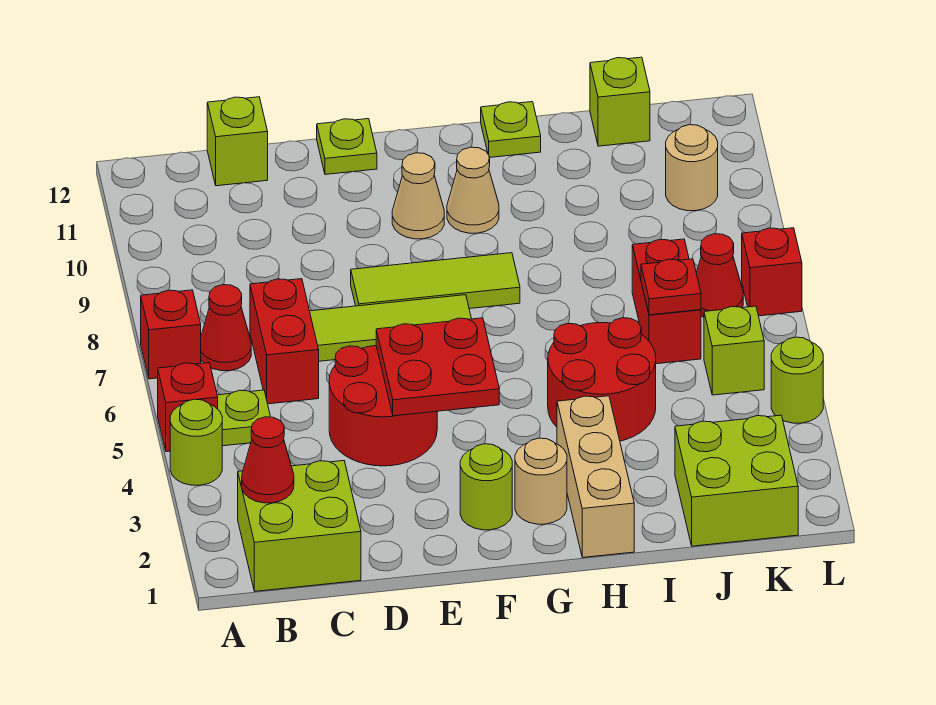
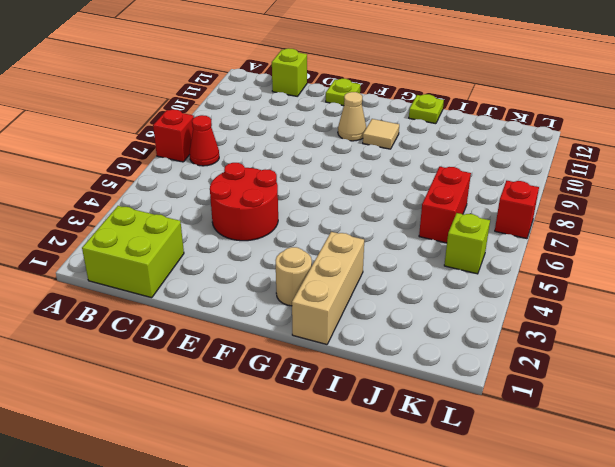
tan tile G10 level 1 -> tan cone G10 level 1
none -> lime round brick A4 level 1
none -> red brick A5 level 1
none -> lime plate B5 level 1
none -> red brick C6:C7 level 1

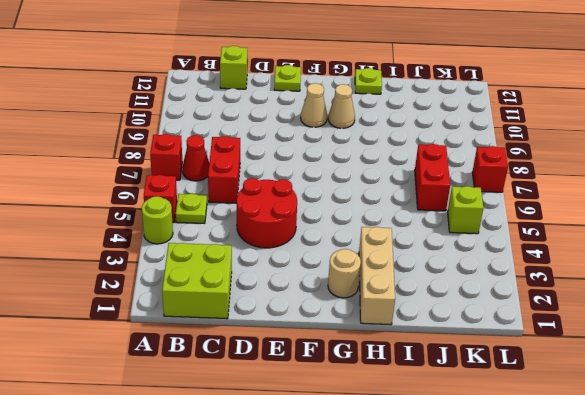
none -> lime tile D7:F7 level 1
none -> lime tile E8:G8 level 1
none -> lime round brick F2 level 1
none -> red round brick H4:I5 level 1

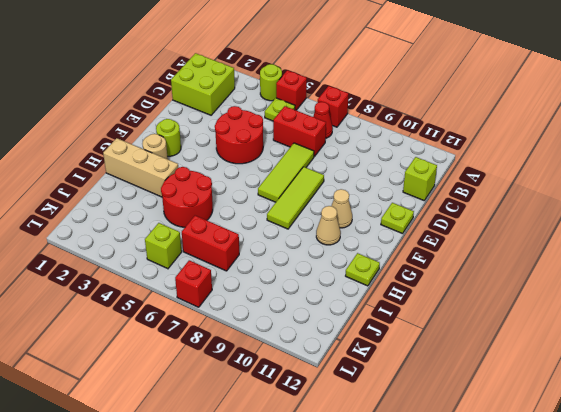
none -> lime brick J1:K2 level 1
none -> lime brick J12 level 1
none -> red cone K7 level 1
none -> tan round brick K10 level 1

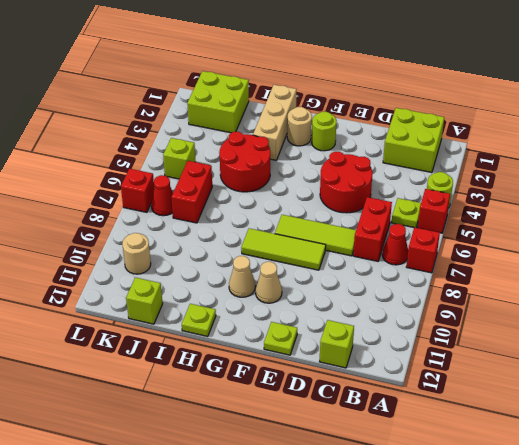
none -> lime round brick L4 level 1
none -> red cone B2 level 2
none -> red plate E4:F5 level 2
none -> red plate J6 level 2

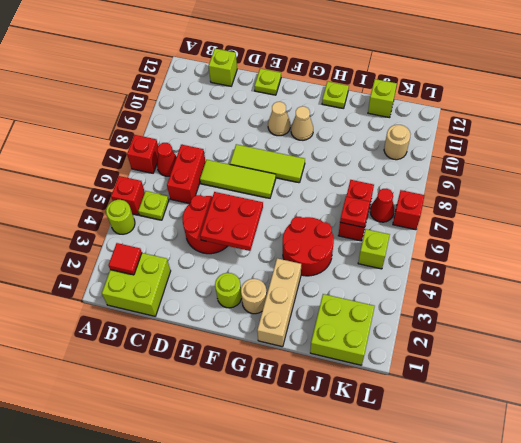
red tile B2 level 2 -> red cone B2 level 2
none -> lime round brick L4 level 1

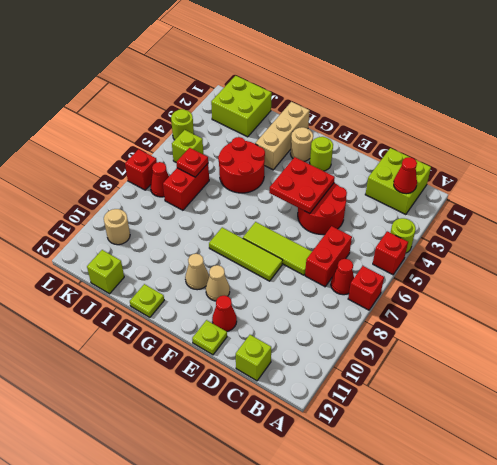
red cone E11 level 1 -> none
none -> lime plate B5 level 1

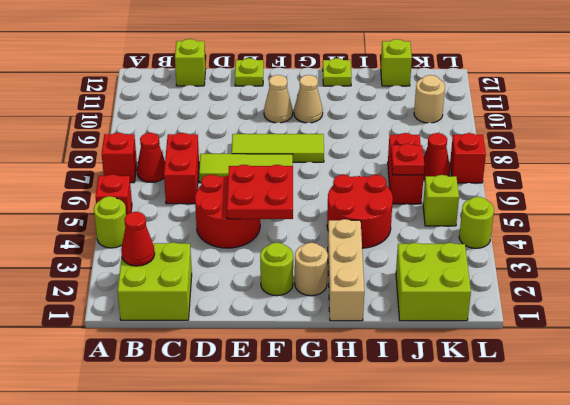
none -> lime plate B5 level 1

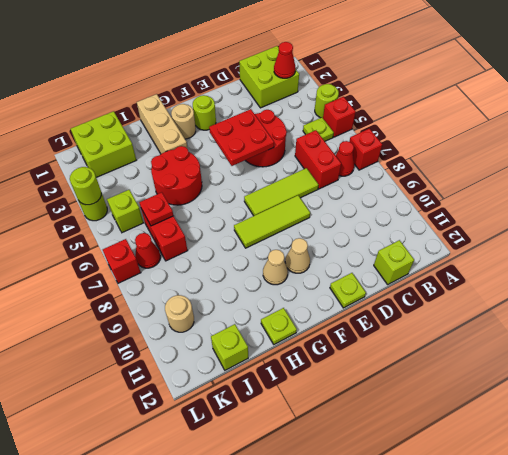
lime round brick L4 level 2 -> none

